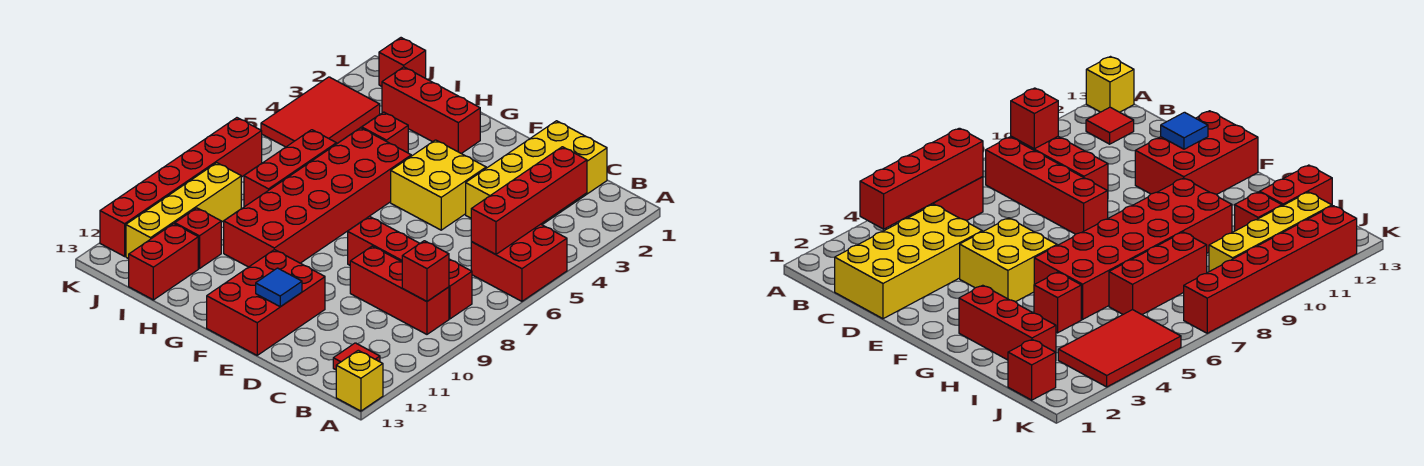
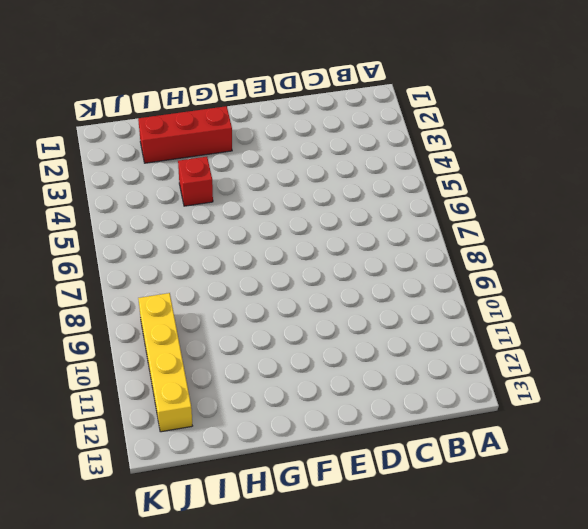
none -> red brick A5:B6 level 1
none -> yellow brick A13 level 1
none -> red brick B8:E8 level 1

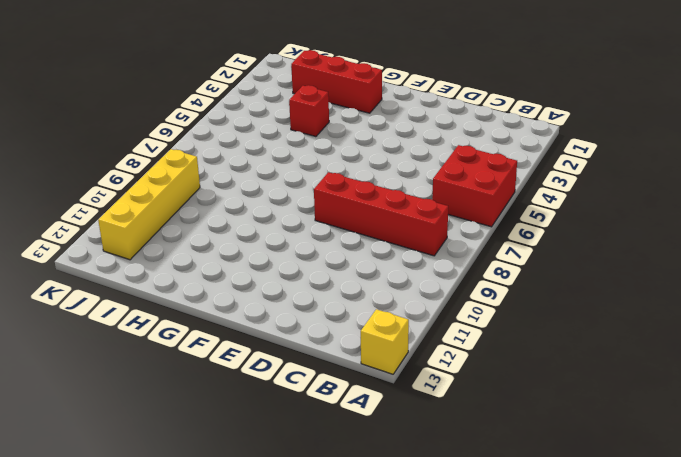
none -> red brick B9:D9 level 1
none -> red tile B12 level 1
none -> yellow brick C1:D4 level 1

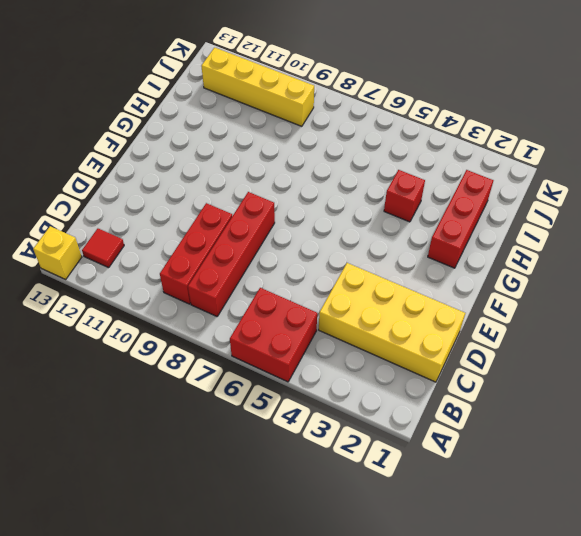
none -> yellow brick E4:F5 level 1
none -> red brick E11:F13 level 1
none -> red brick G5:H10 level 1

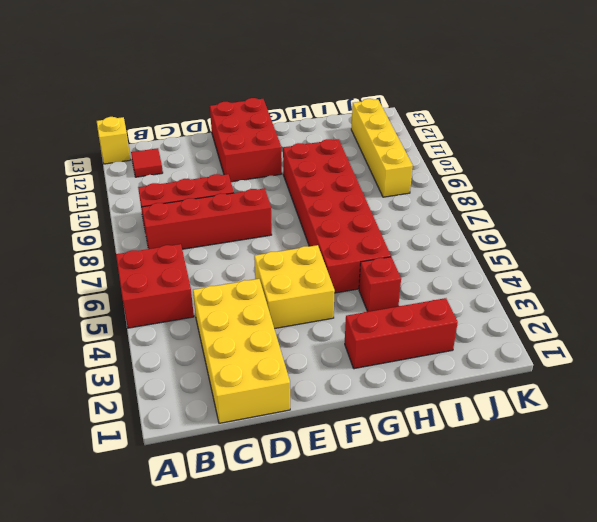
none -> red brick I6:I8 level 1
none -> red brick I11 level 1
none -> red brick I12:I13 level 1

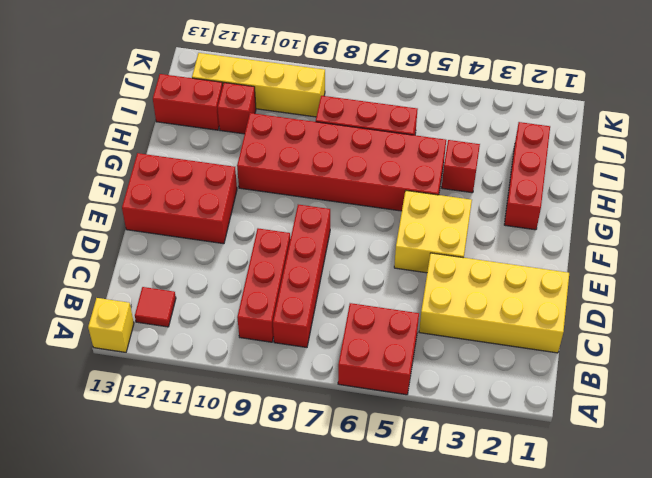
none -> red brick J1 level 1
none -> red tile J3:K5 level 1
none -> red brick K7:K12 level 1

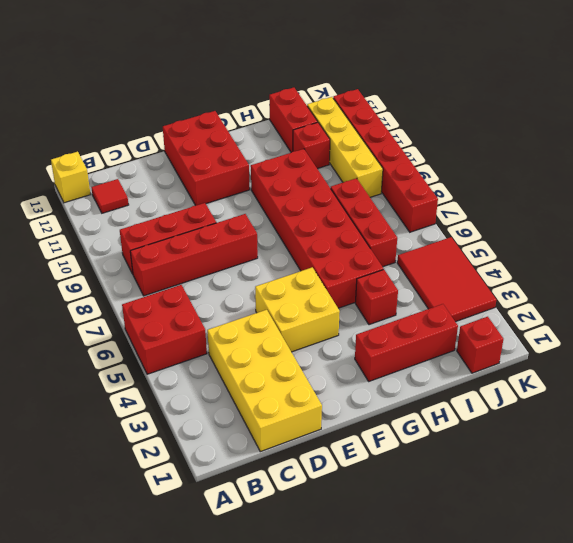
none -> red brick B3:B6 level 2
none -> red brick B9 level 2
none -> blue tile E12 level 2

